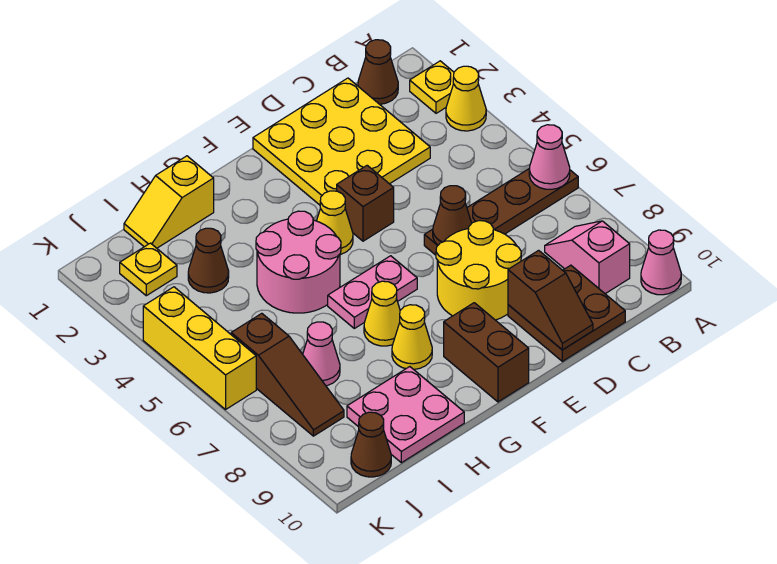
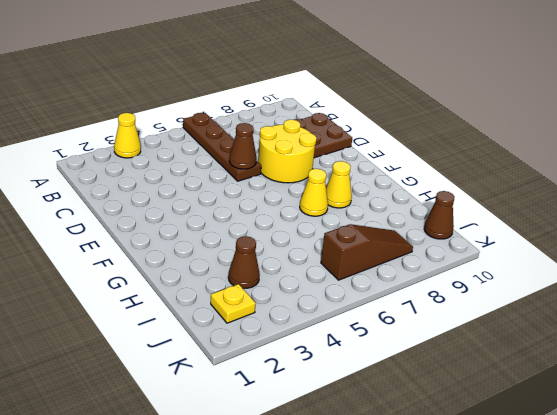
none -> yellow plate A2 level 1
none -> pink cone A10 level 1
none -> brown cone B1 level 1

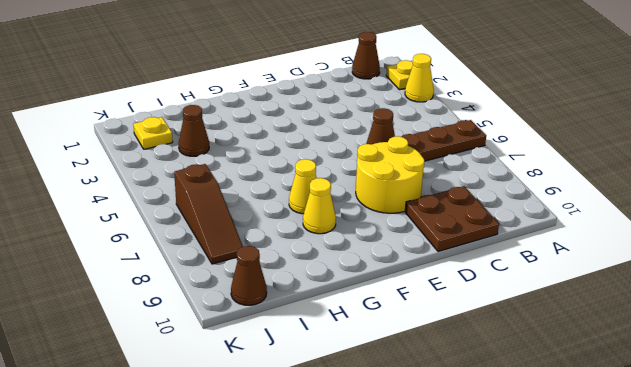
none -> pink cone A10 level 1
none -> pink slope B8:B9 level 1 top 9
none -> yellow plate C1:E3 level 1

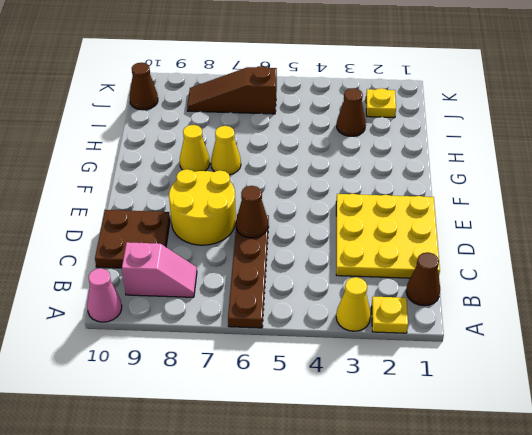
none -> brown brick E4 level 1
none -> yellow cone F4 level 1
none -> pink plate F6:G6 level 1

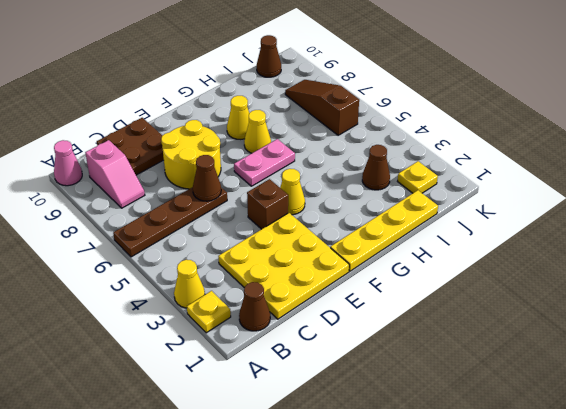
yellow plate F1:I1 level 1 -> yellow slope H1:I1 level 1 top H
none -> brown brick F9:F10 level 1
none -> pink round brick G4:H5 level 1
none -> pink plate H9:I10 level 1

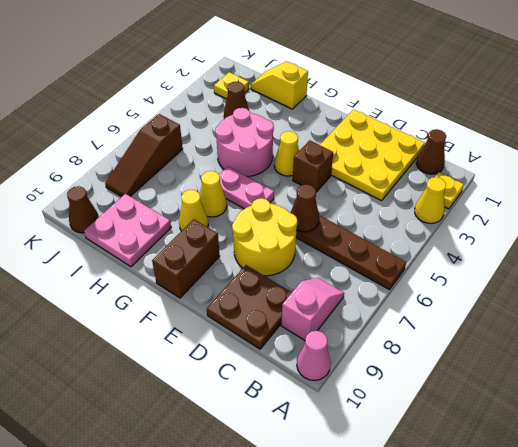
none -> pink cone I7 level 1
none -> yellow brick K4:K6 level 1
none -> pink cone A6 level 2

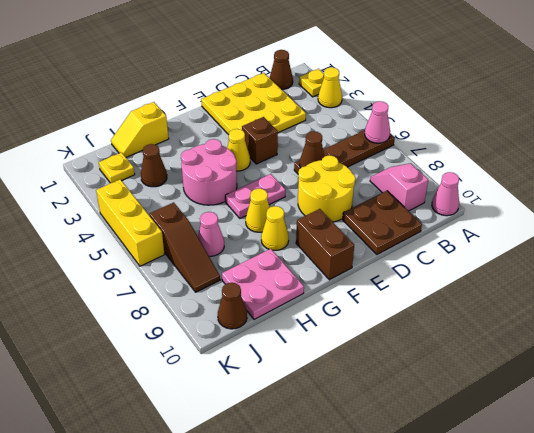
none -> brown slope D9:D10 level 2 top 9

